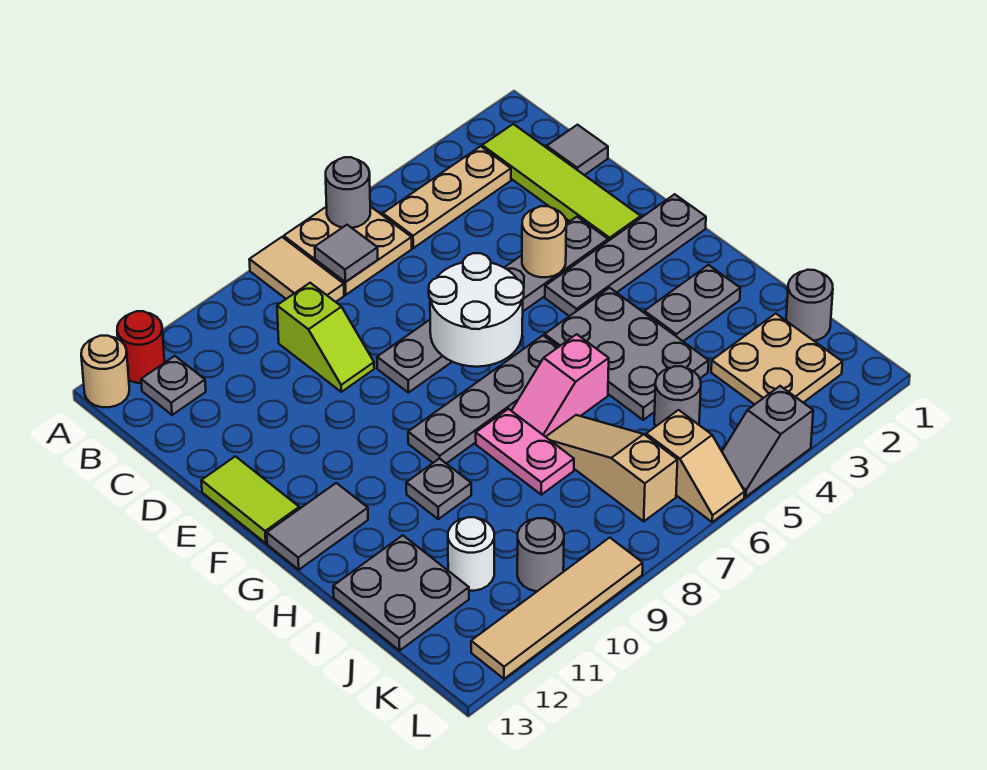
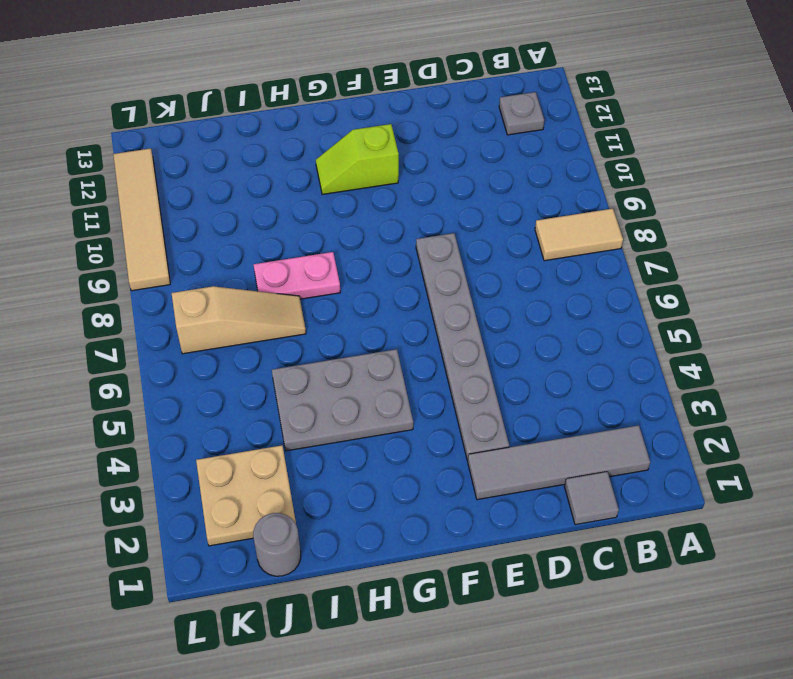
grey tile B2:E2 level 1 -> lime tile B2:E2 level 1
lime slope F11:G11 level 1 top F -> lime slope C9:D9 level 1 top C
none -> tan plate A6:B7 level 1
none -> red round brick A12 level 1
none -> tan round brick A13 level 1
none -> tan plate B3:B5 level 1

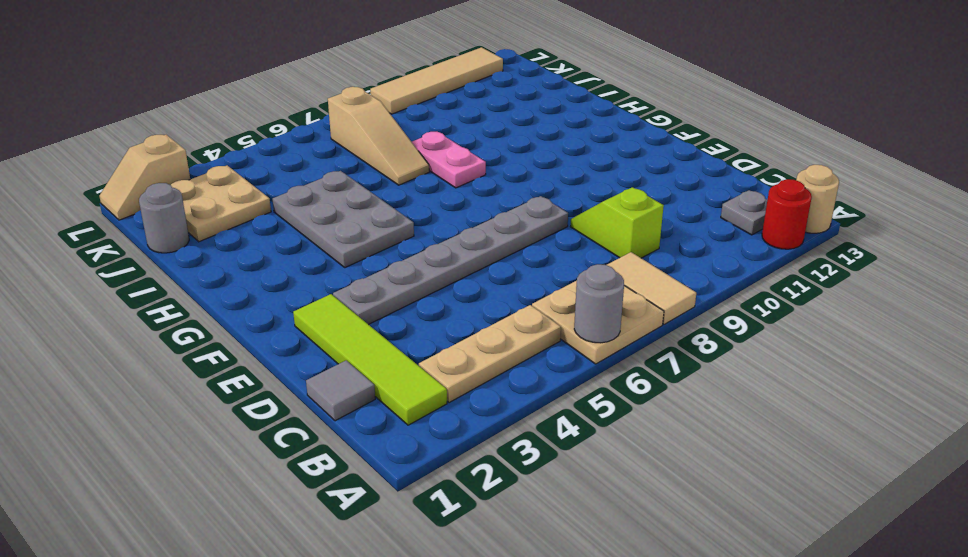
tan slope L1:L2 level 1 top 2 -> tan slope K6:L6 level 1 top K
none -> lime tile E13:F13 level 1
none -> grey plate F1:F4 level 1
none -> grey plate G6:G9 level 1
none -> grey tile G12:G13 level 1

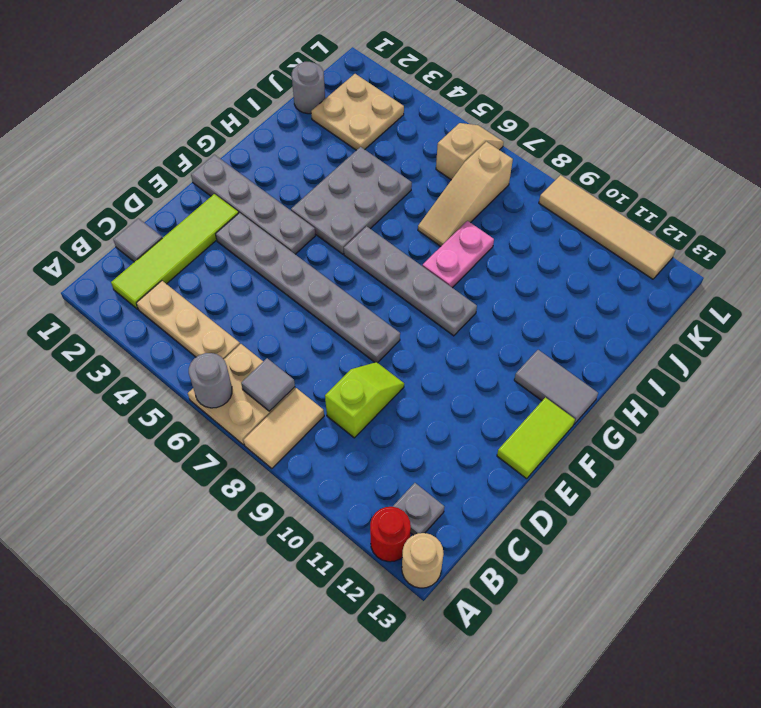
none -> grey plate H2:H3 level 1
none -> pink slope H6:H7 level 1 top 6
none -> grey plate H10 level 1
none -> grey plate I12:J13 level 1

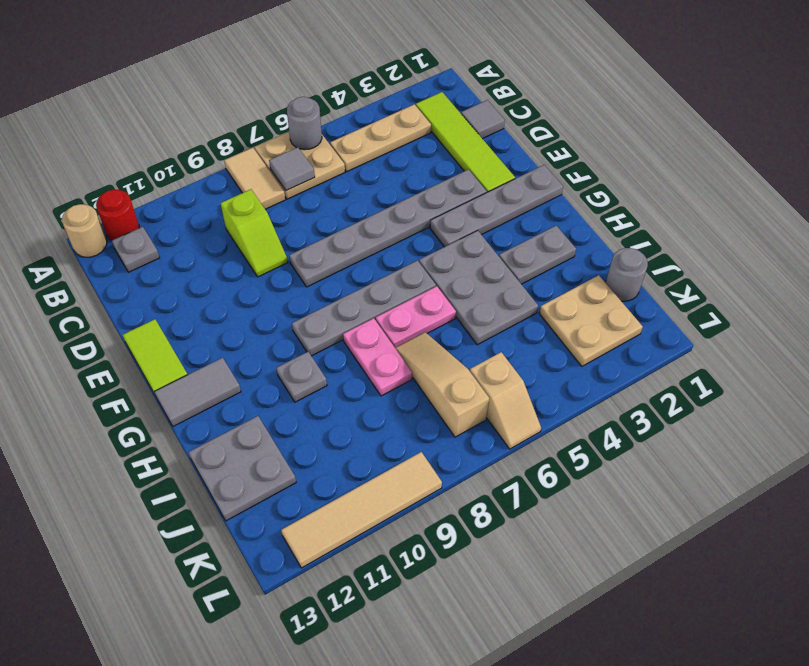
pink plate H6:H7 level 1 -> pink slope H6:H7 level 1 top 6
none -> grey round brick J5 level 1
none -> white round brick J11 level 1
none -> grey round brick K10 level 1
none -> grey slope L4:L5 level 1 top 4

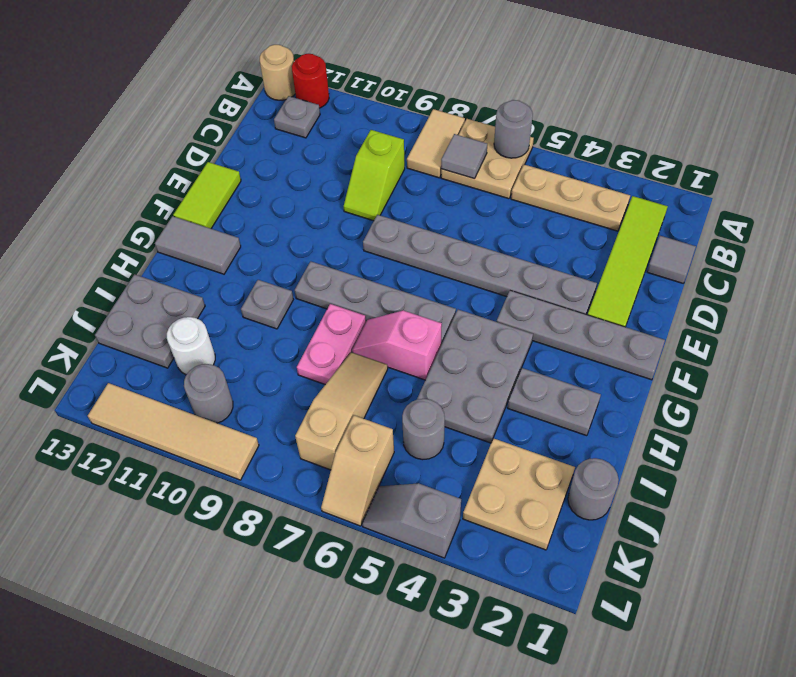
none -> tan round brick E4 level 2
none -> white round brick E6:F7 level 2

